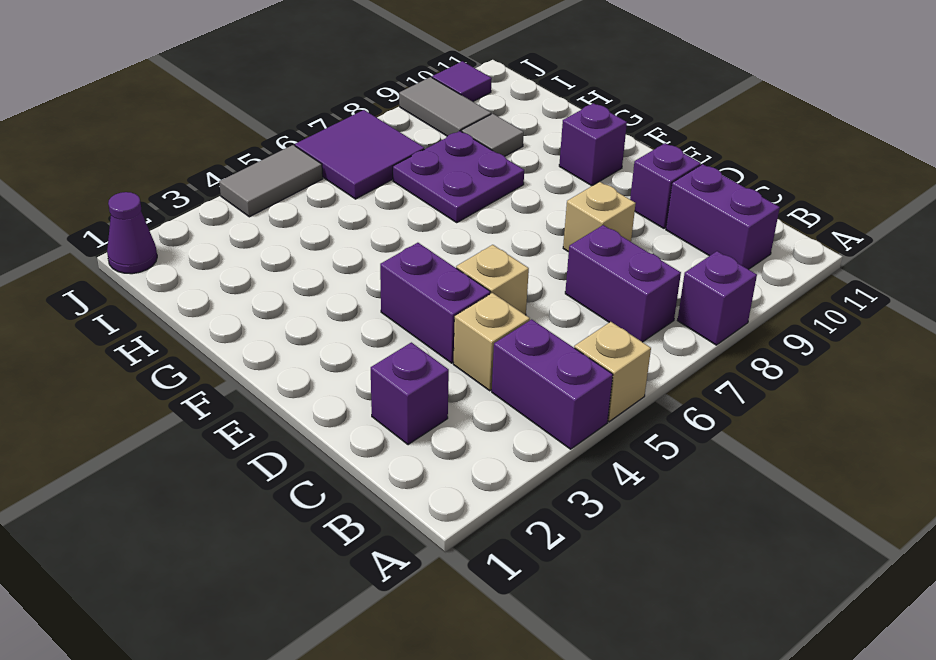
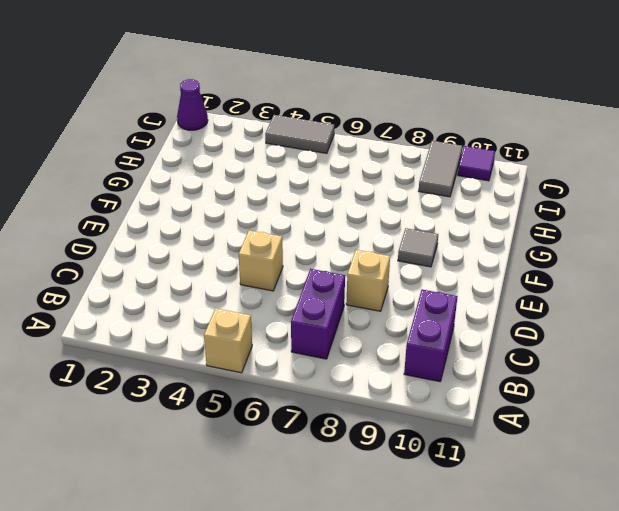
grey tile F9 level 1 -> grey tile H9 level 1
none -> purple brick A4:B4 level 1
none -> purple brick A8 level 1
none -> purple brick C2 level 1

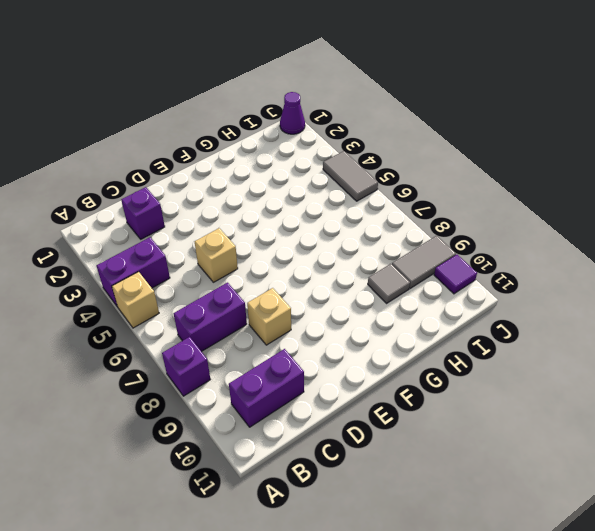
none -> tan brick C4 level 1
none -> purple brick D4:E4 level 1
none -> purple brick D10 level 1

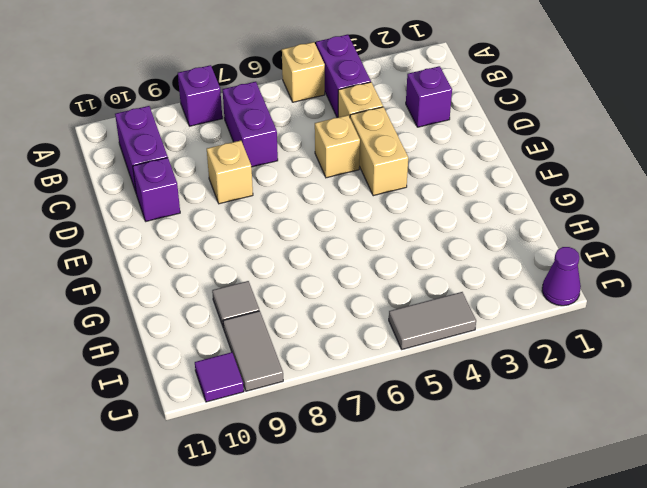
tan brick D4:E4 level 1 -> purple brick D4:E4 level 1
none -> purple brick F10 level 1
none -> purple plate G7:H8 level 1
none -> purple tile I6:J7 level 1

